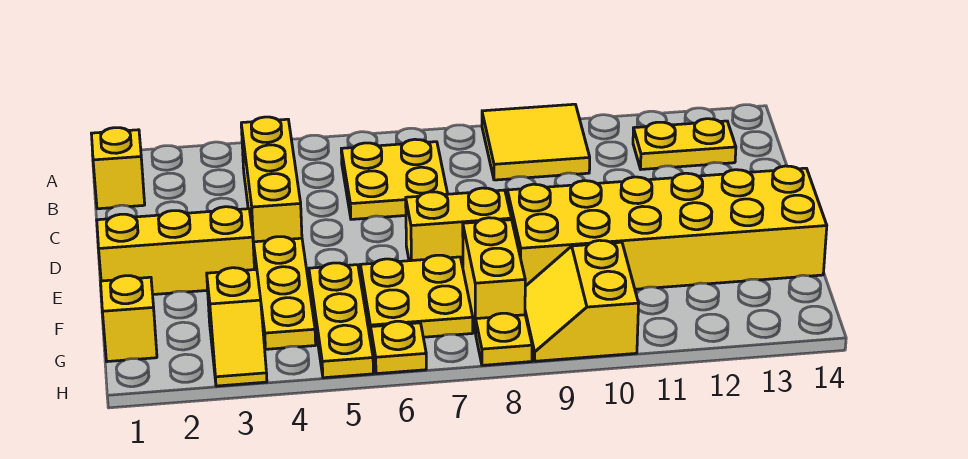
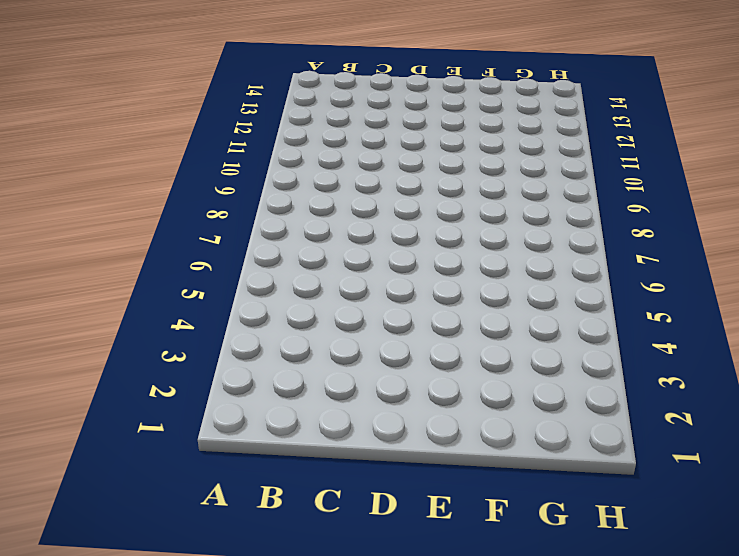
none -> yellow tile A9:B10 level 1
none -> yellow brick B1 level 1
none -> yellow brick B4:D4 level 1

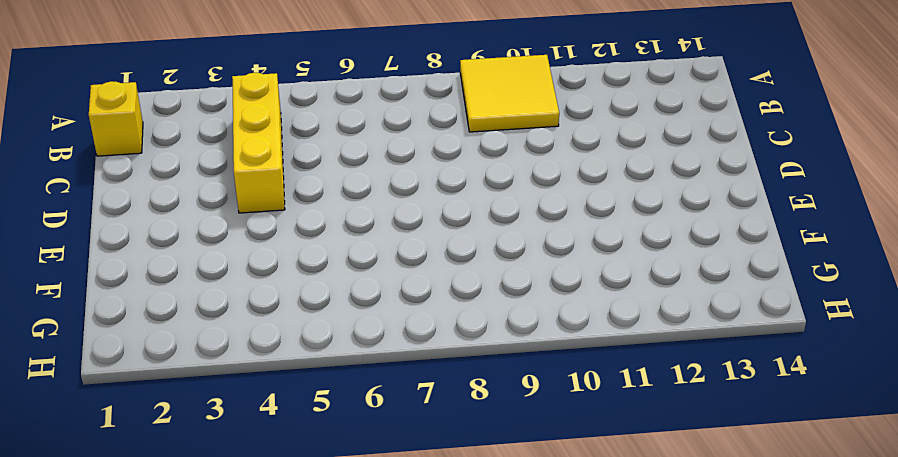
none -> yellow plate B6:C7 level 1
none -> yellow plate B12:B13 level 1
none -> yellow brick E1:E3 level 1

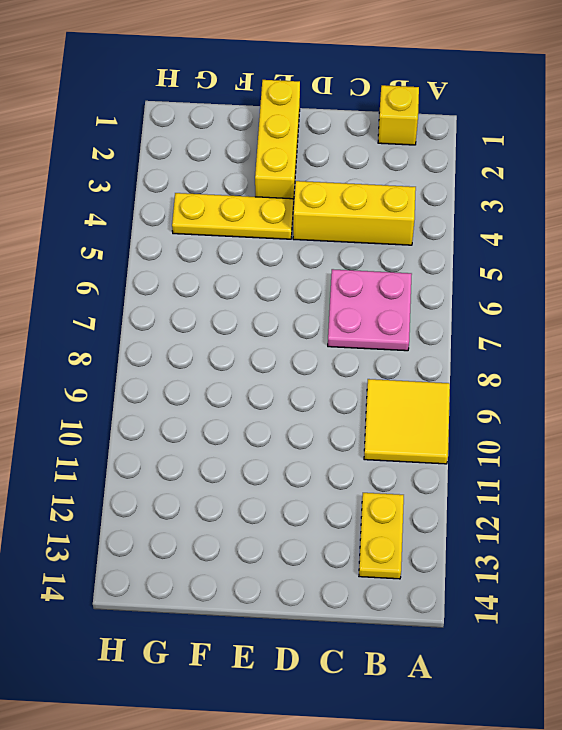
pink plate B6:C7 level 1 -> yellow plate B6:C7 level 1
none -> yellow brick E7:E8 level 1
none -> yellow brick E9:F14 level 1
none -> yellow plate F5:H5 level 1

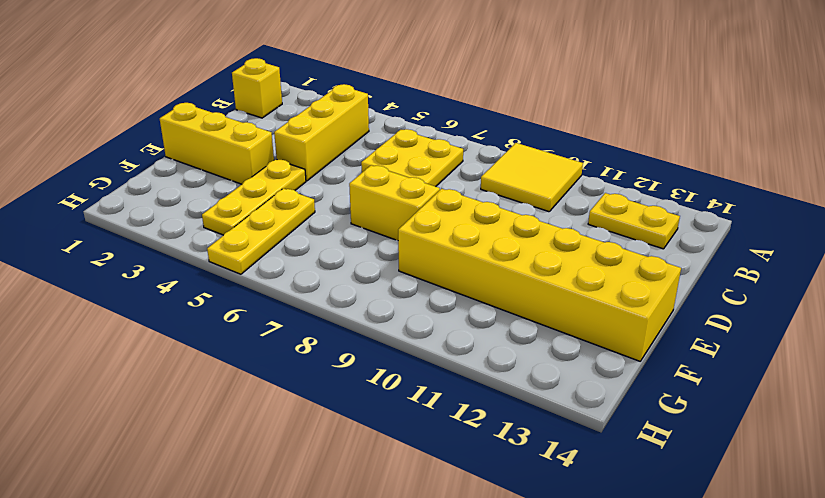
none -> yellow plate F6:G7 level 1
none -> yellow brick F8:G8 level 1
none -> yellow brick G1 level 1

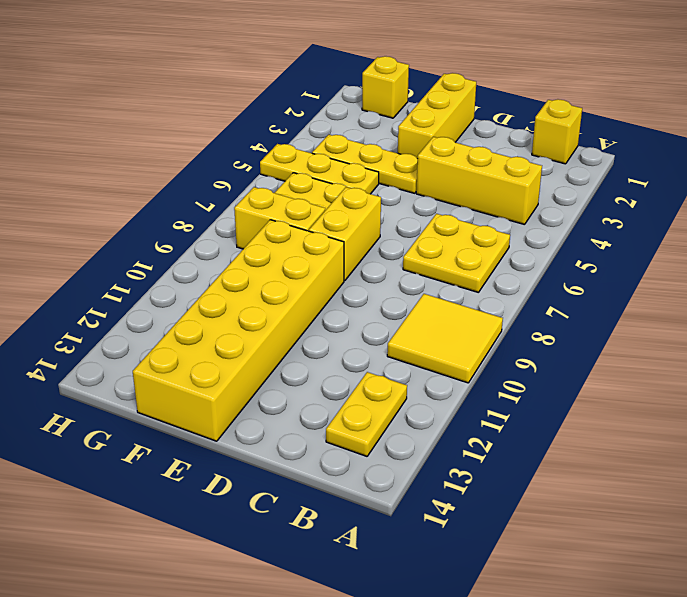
none -> yellow slope G3:H3 level 1 top G
none -> yellow slope G9:H10 level 1 top 10
none -> yellow plate H6 level 1

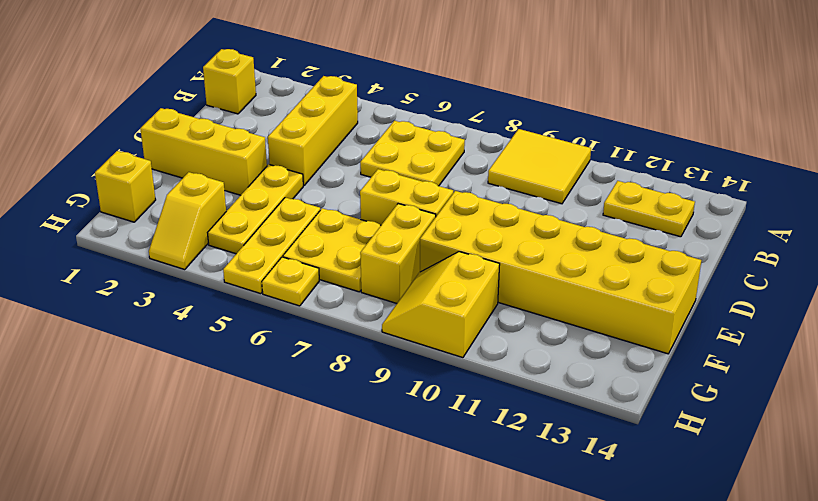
none -> yellow plate H8 level 1

